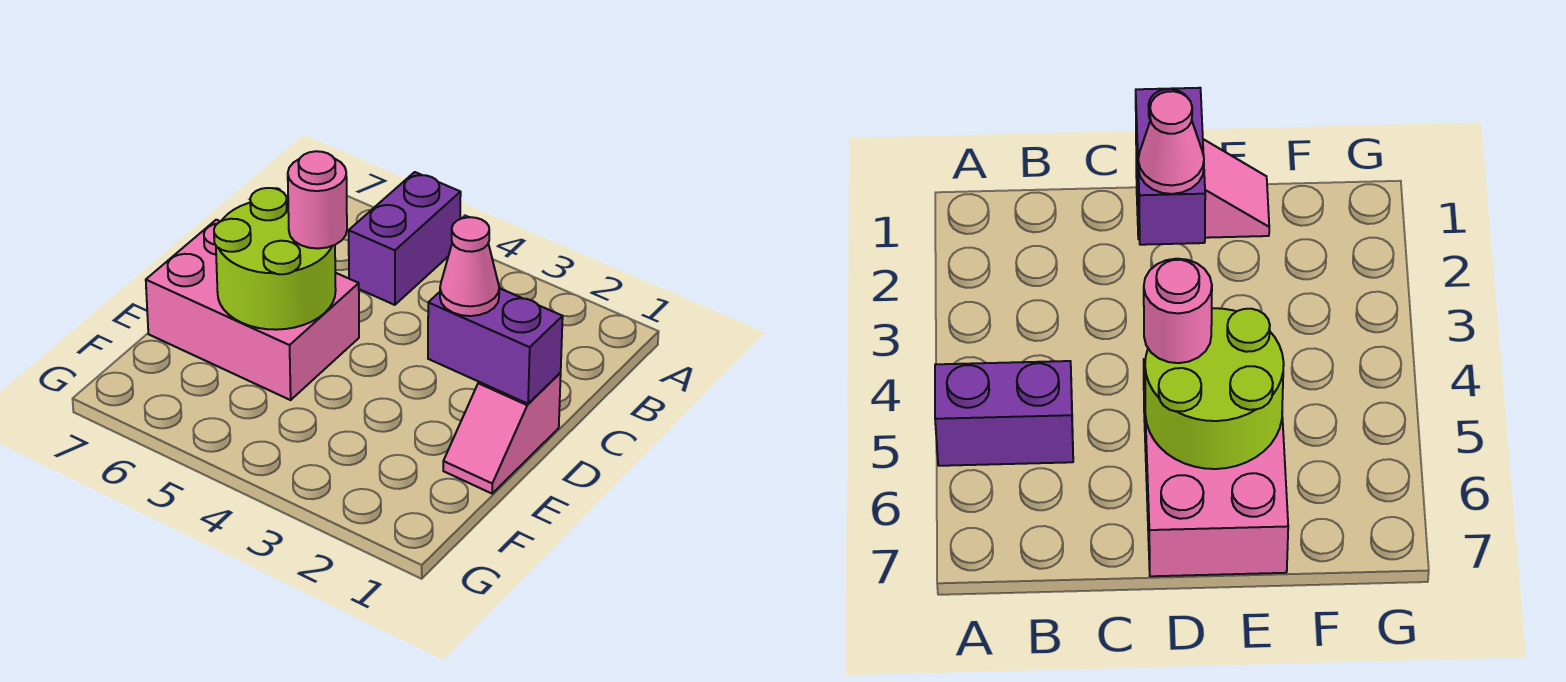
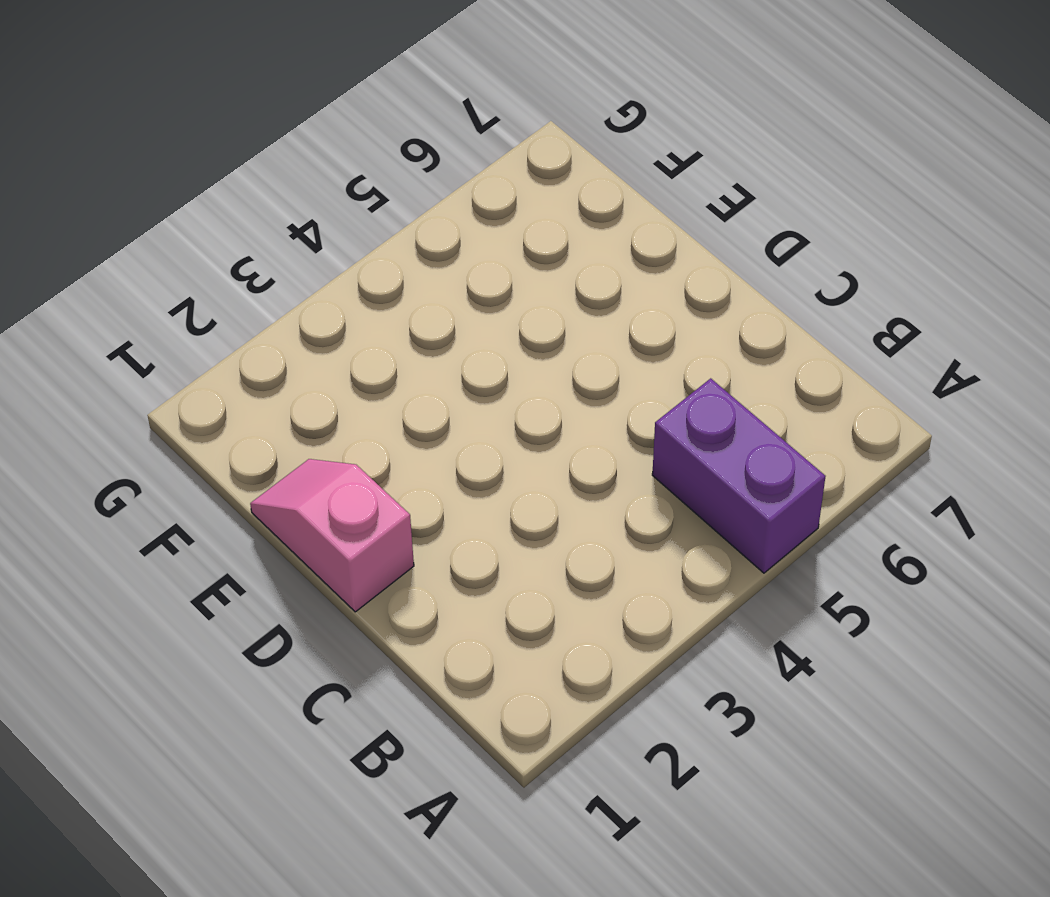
none -> pink brick D5:E7 level 1
none -> purple brick D1:D2 level 2

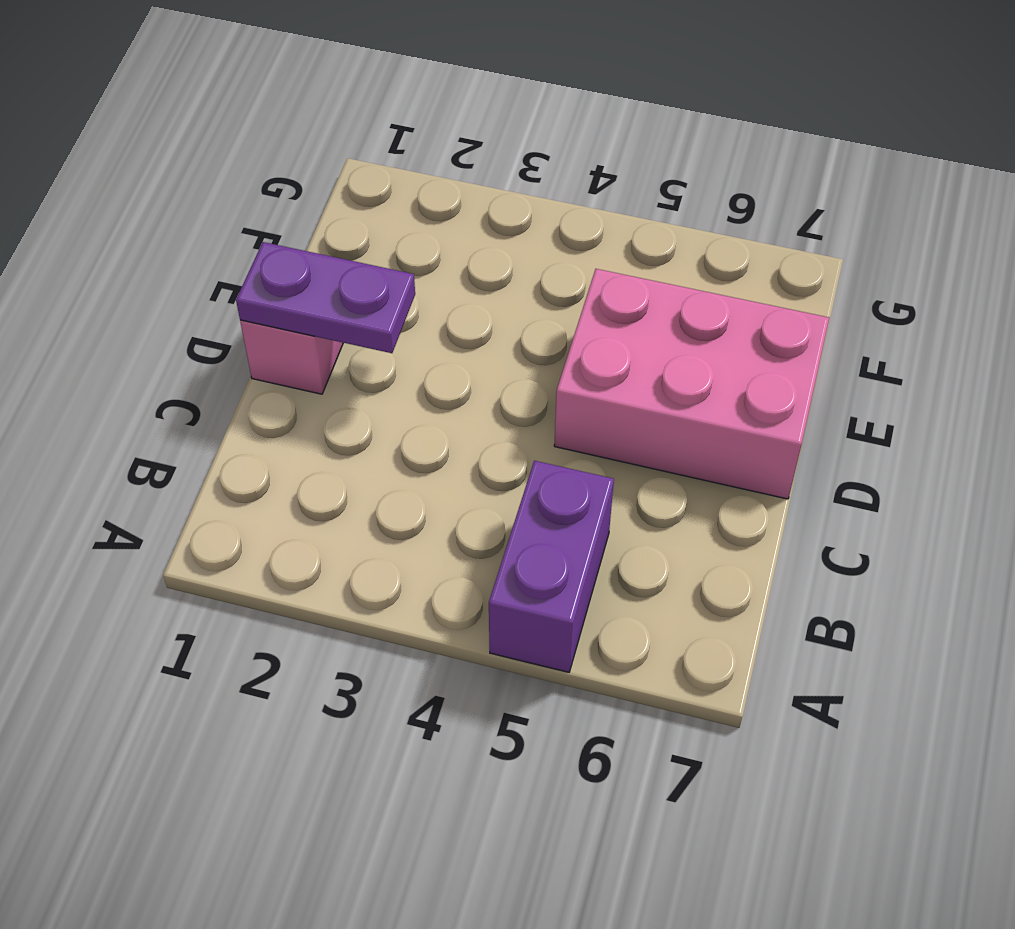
purple plate D1:D2 level 2 -> purple brick D1:D2 level 2
none -> lime round brick D5:E6 level 2
none -> pink cone D2 level 3

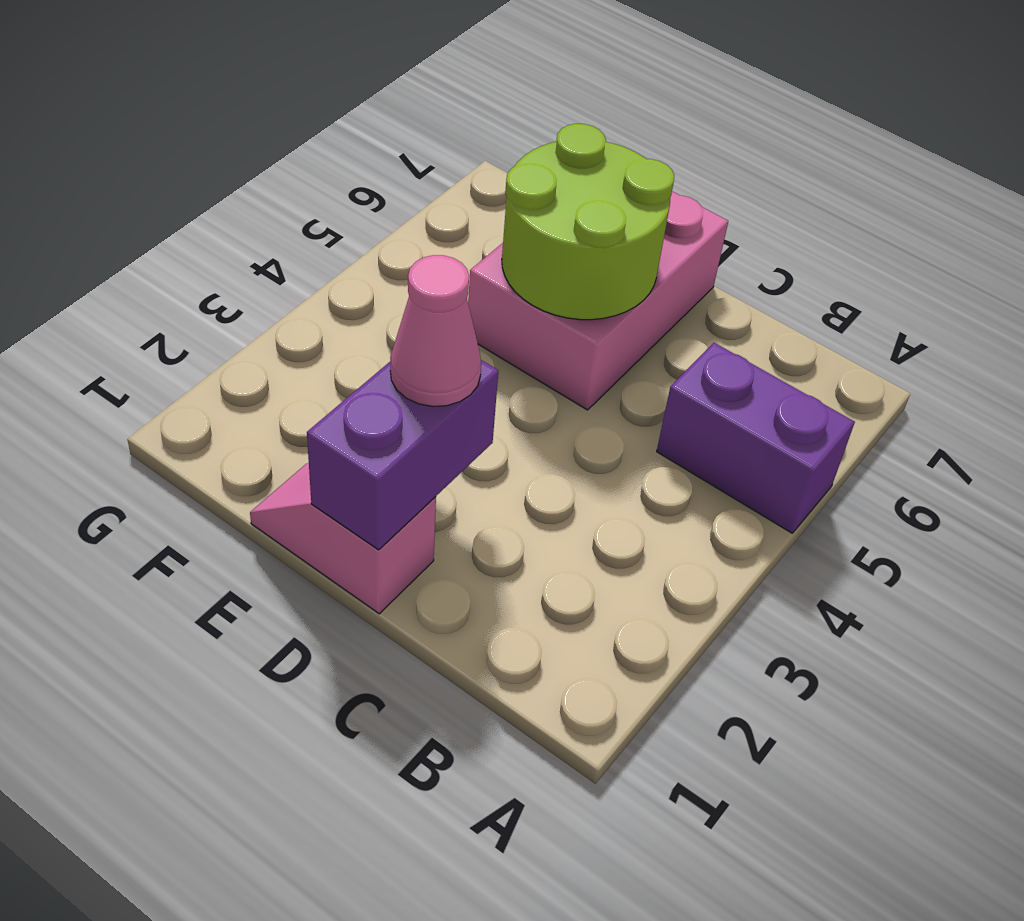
none -> pink round brick D5 level 3

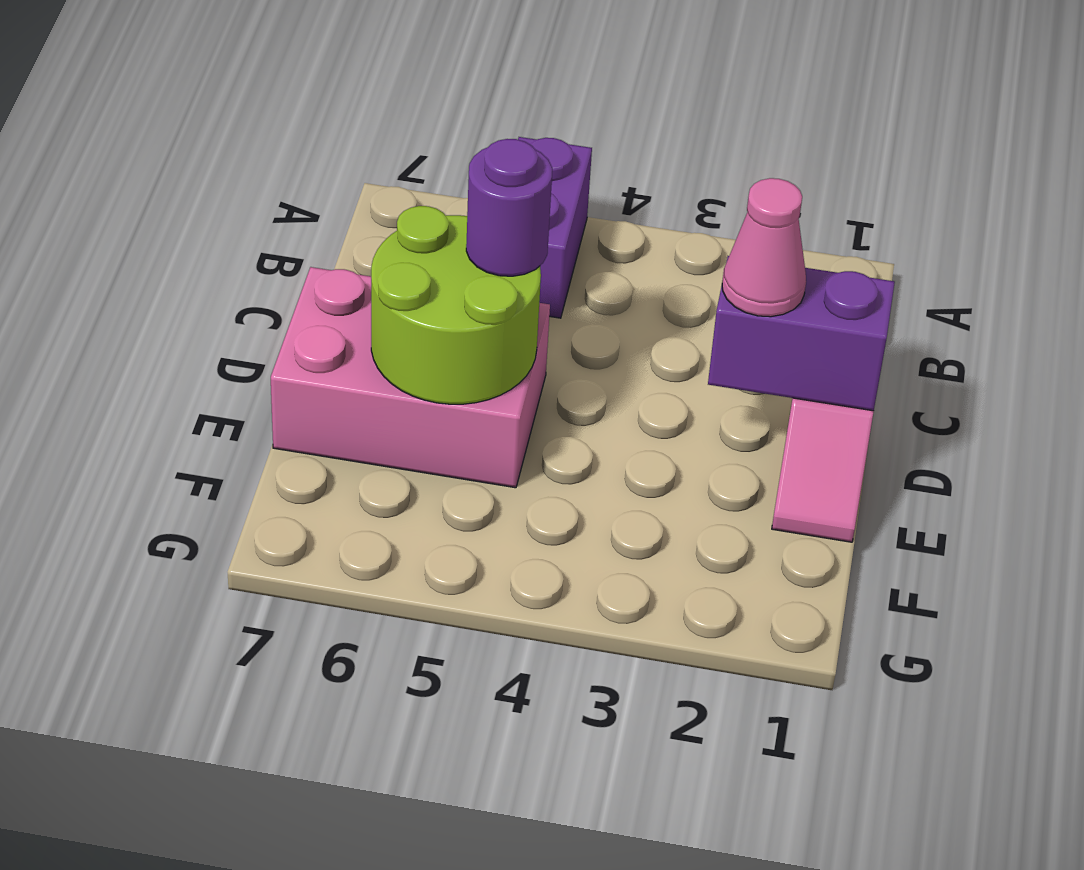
purple round brick D5 level 3 -> pink round brick D5 level 3

